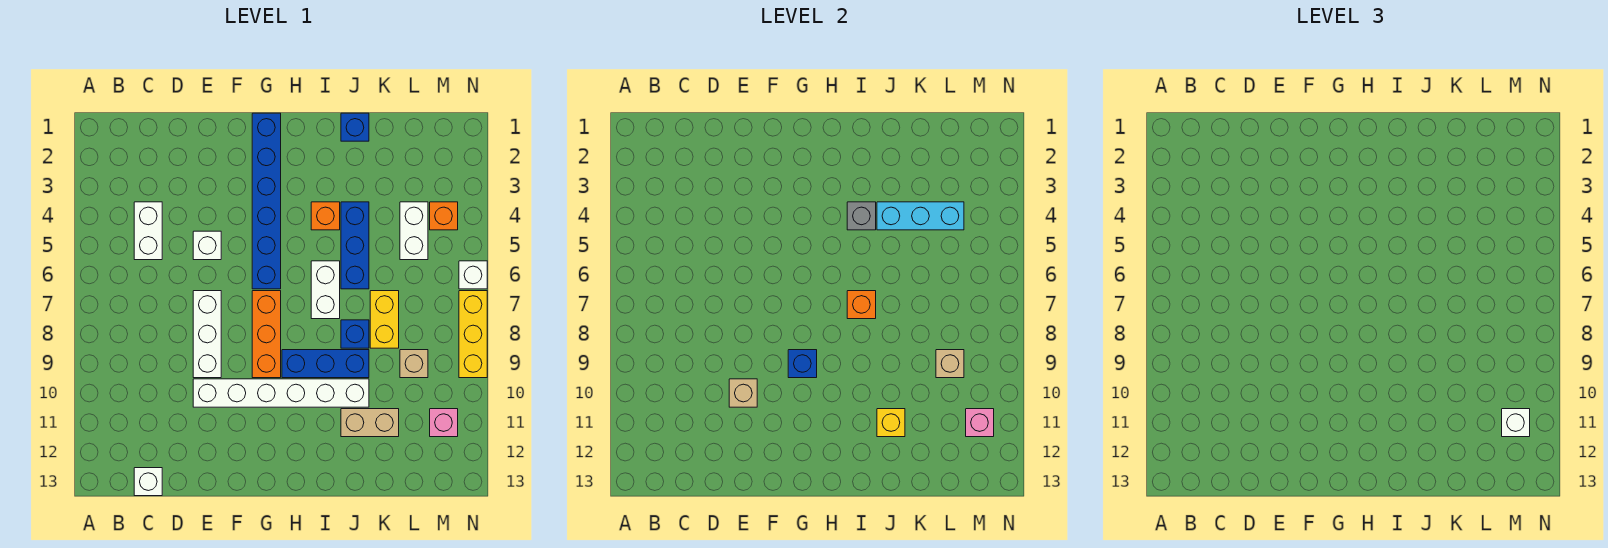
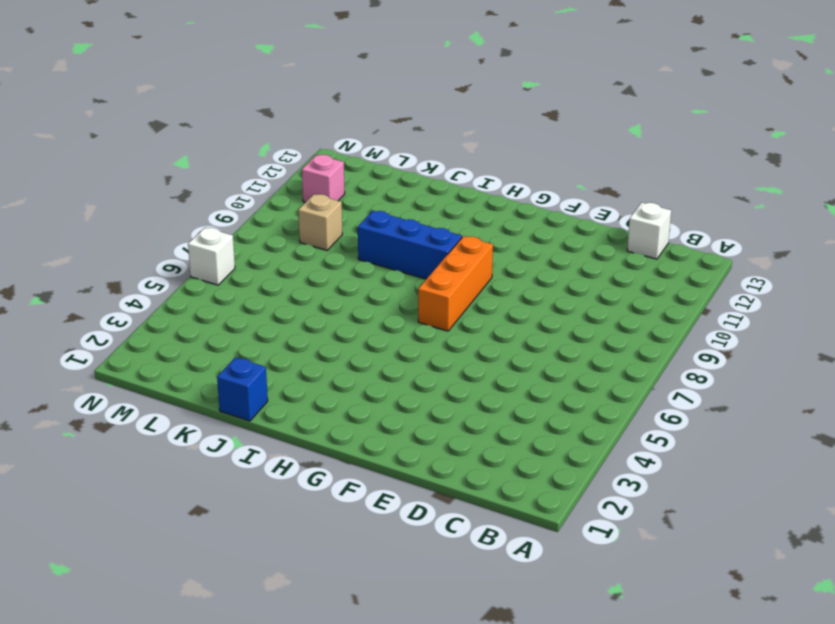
none -> white brick C4:C5 level 1
none -> white brick E5 level 1
none -> white brick E7:E9 level 1
none -> white brick E10:J10 level 1

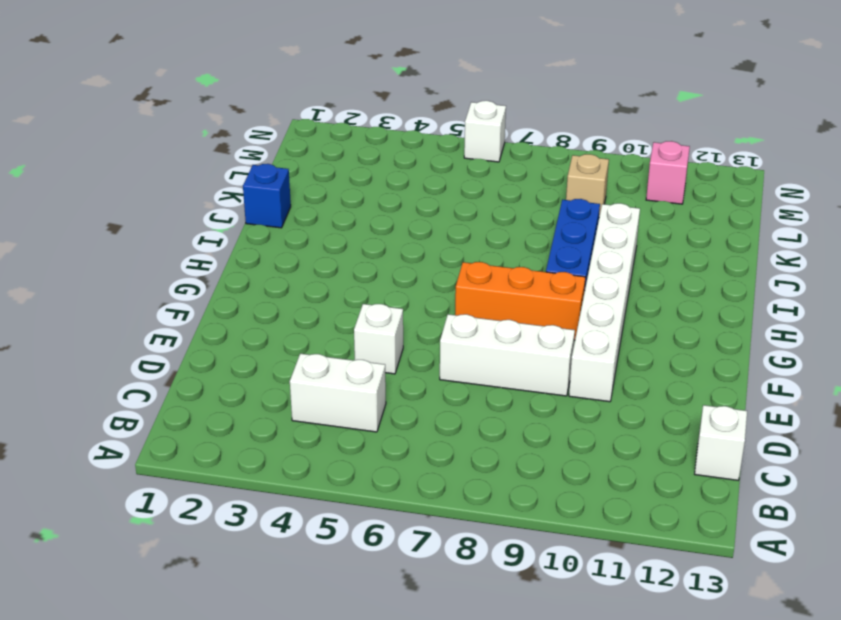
none -> blue brick G1:G6 level 1
none -> orange brick I4 level 1
none -> white brick I6:I7 level 1
none -> blue brick J4:J6 level 1

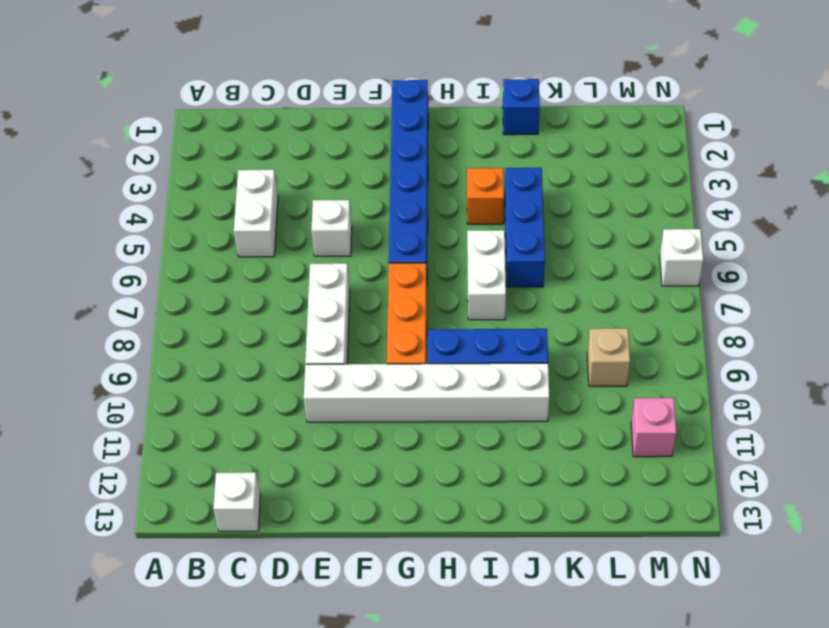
none -> blue brick J8 level 1
none -> tan brick J11:K11 level 1
none -> yellow brick K7:K8 level 1
none -> white brick L4:L5 level 1

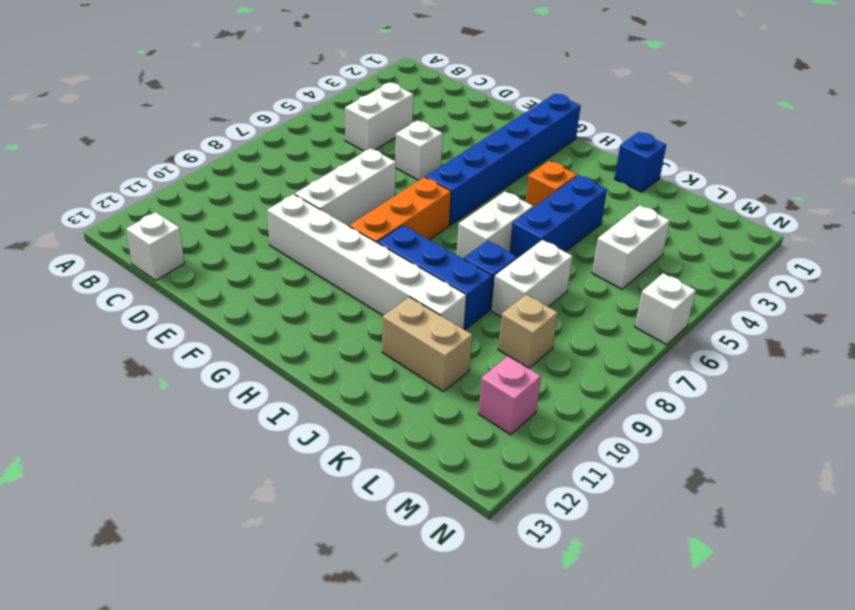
white brick K7:K8 level 1 -> yellow brick K7:K8 level 1
none -> orange brick M4 level 1
none -> yellow brick N7:N9 level 1
none -> tan brick E10 level 2
none -> blue brick G9 level 2

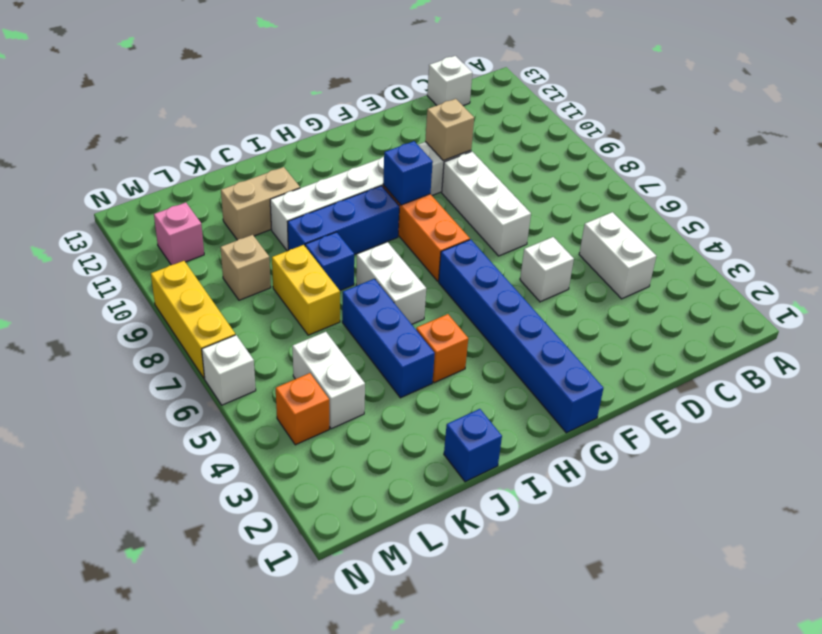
none -> grey brick I4 level 2
none -> orange brick I7 level 2
none -> cyan brick J4:L4 level 2
none -> yellow brick J11 level 2

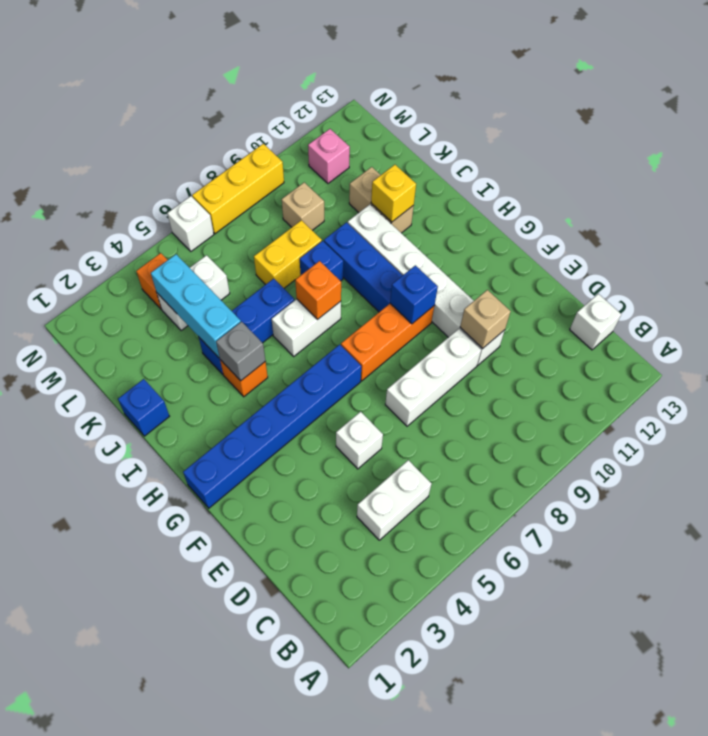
none -> tan brick L9 level 2
none -> pink brick M11 level 2
none -> white brick M11 level 3

